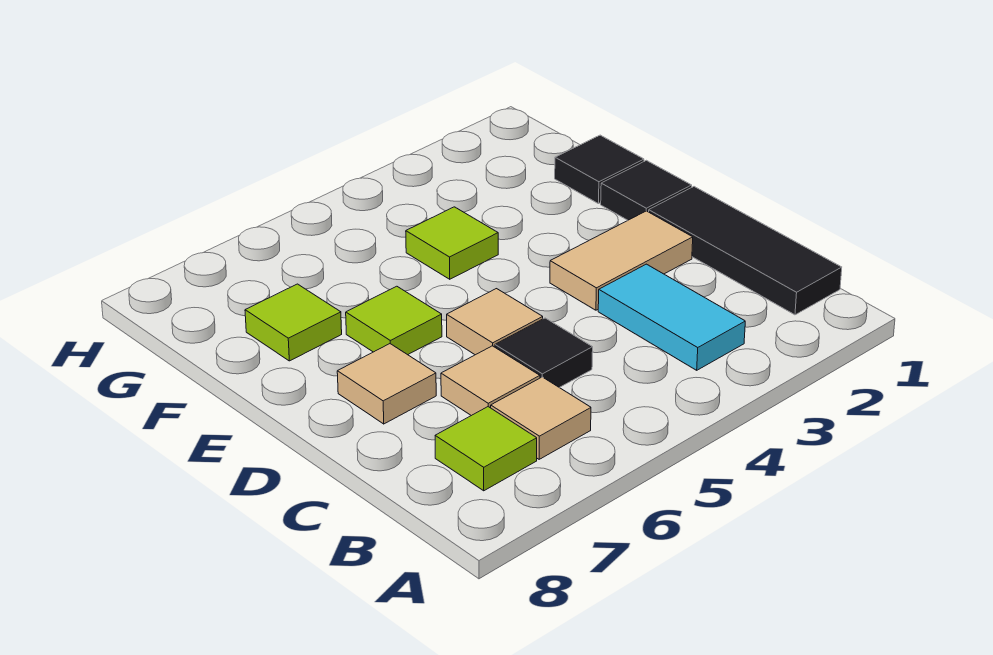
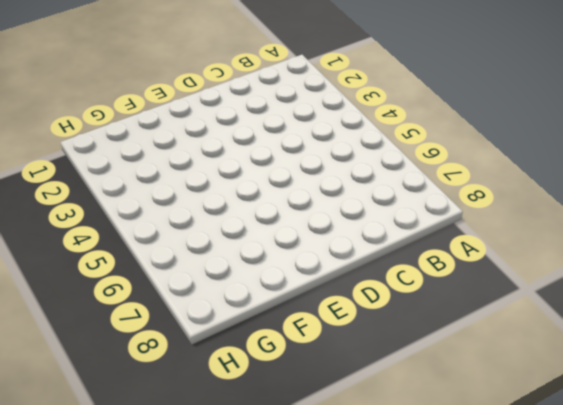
none -> black tile B1:D1 level 1
none -> cyan tile B3:C3 level 1
none -> tan tile B6 level 1

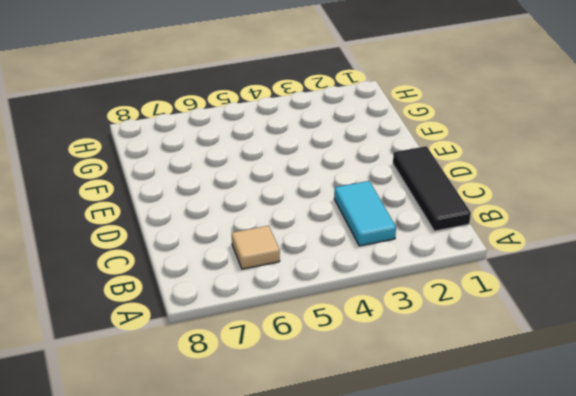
none -> lime tile B7 level 1
none -> black tile C5 level 1
none -> tan tile C6 level 1

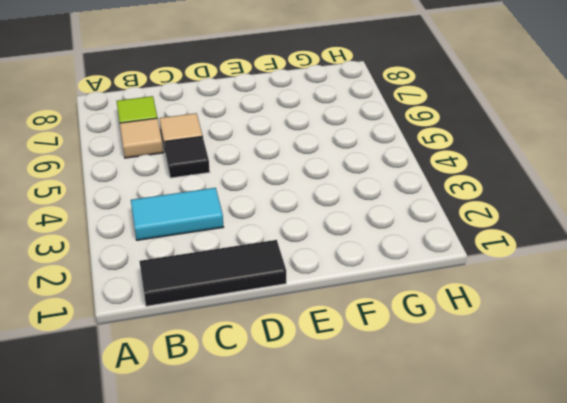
none -> tan tile D2:D3 level 1
none -> tan tile D5 level 1
none -> tan tile D7 level 1

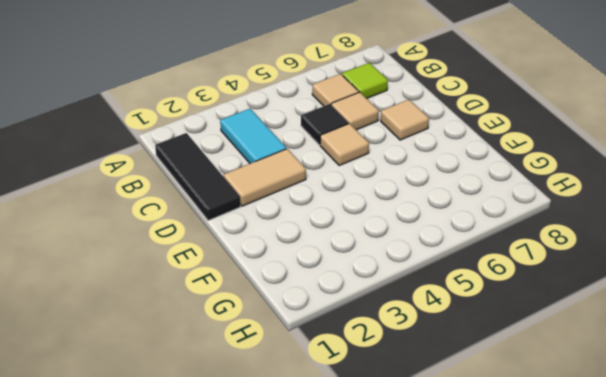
none -> black tile E1 level 1
none -> lime tile E6 level 1
none -> black tile F1 level 1

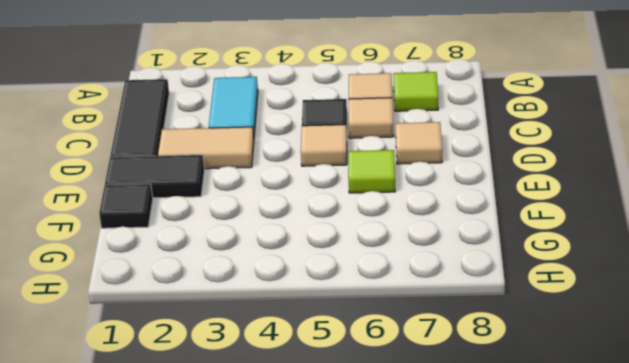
black tile E1:E2 level 1 -> black tile E1 level 1
none -> lime tile F4 level 1
none -> lime tile F7 level 1

